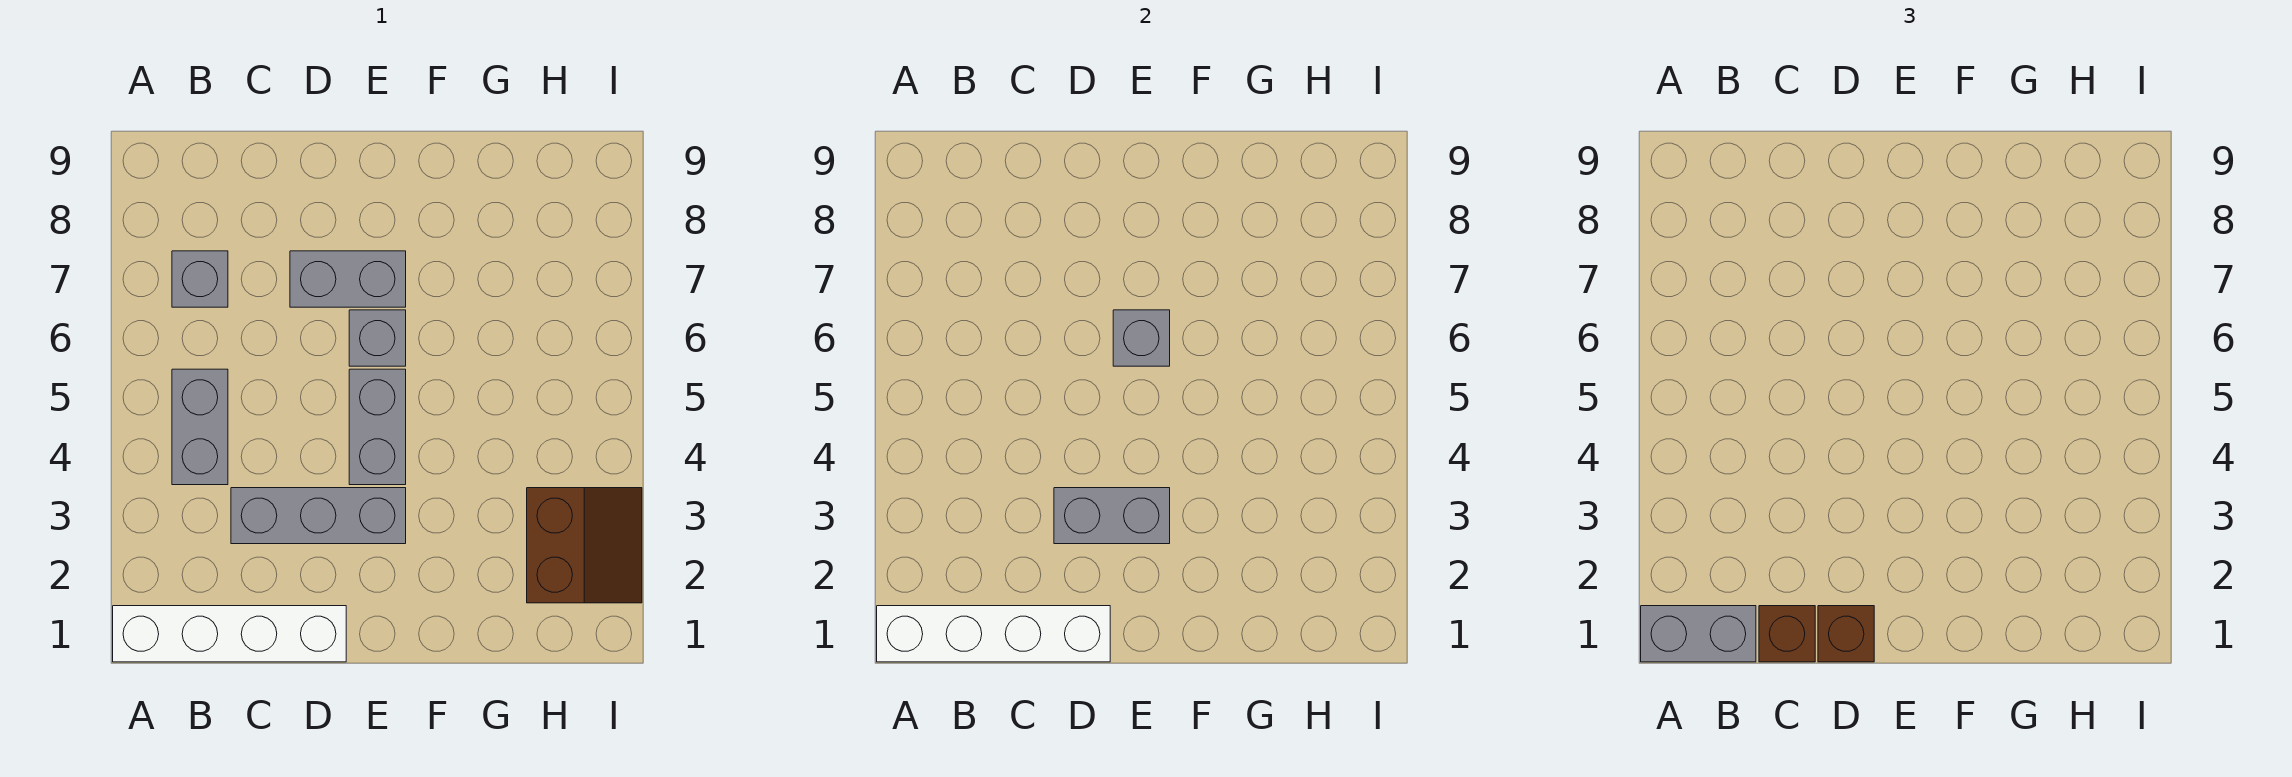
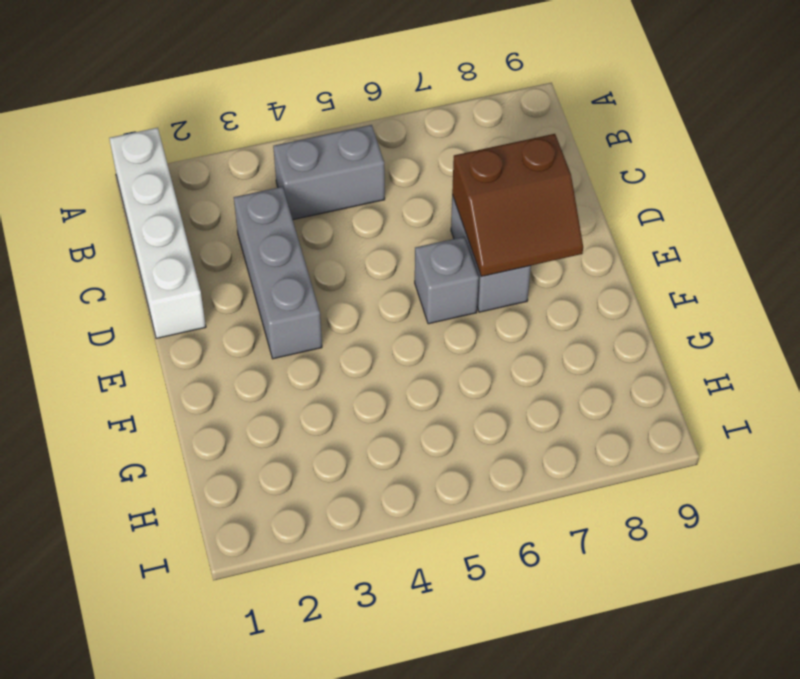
brown slope D7:E8 level 2 top D -> brown slope H2:I3 level 1 top H
none -> grey brick B7 level 1
none -> grey brick E4:E5 level 1
none -> white brick A1:D1 level 2

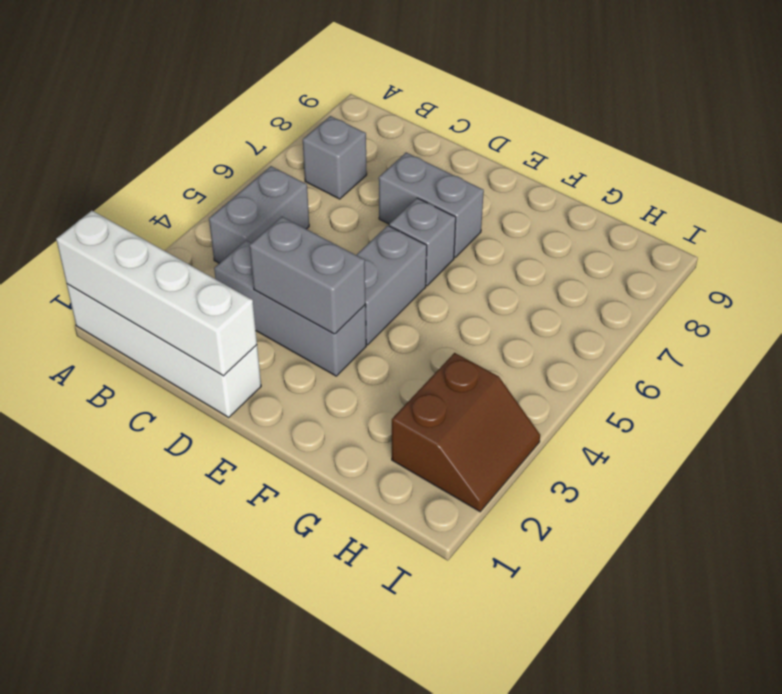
none -> grey brick E6 level 2
none -> grey brick A1:B1 level 3
none -> brown brick C1 level 3

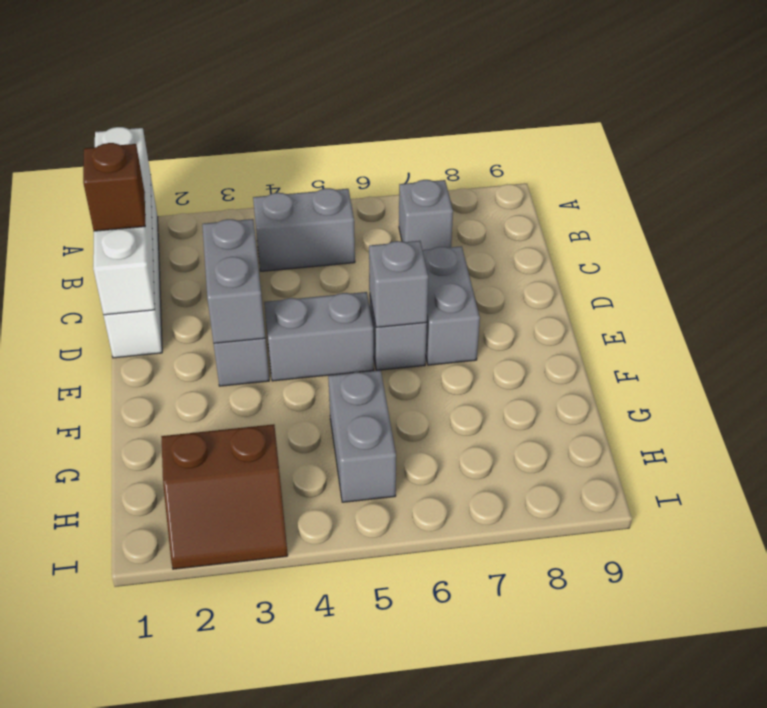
grey brick G5:H5 level 1 -> grey brick A1:B1 level 3
none -> brown brick D1 level 3

